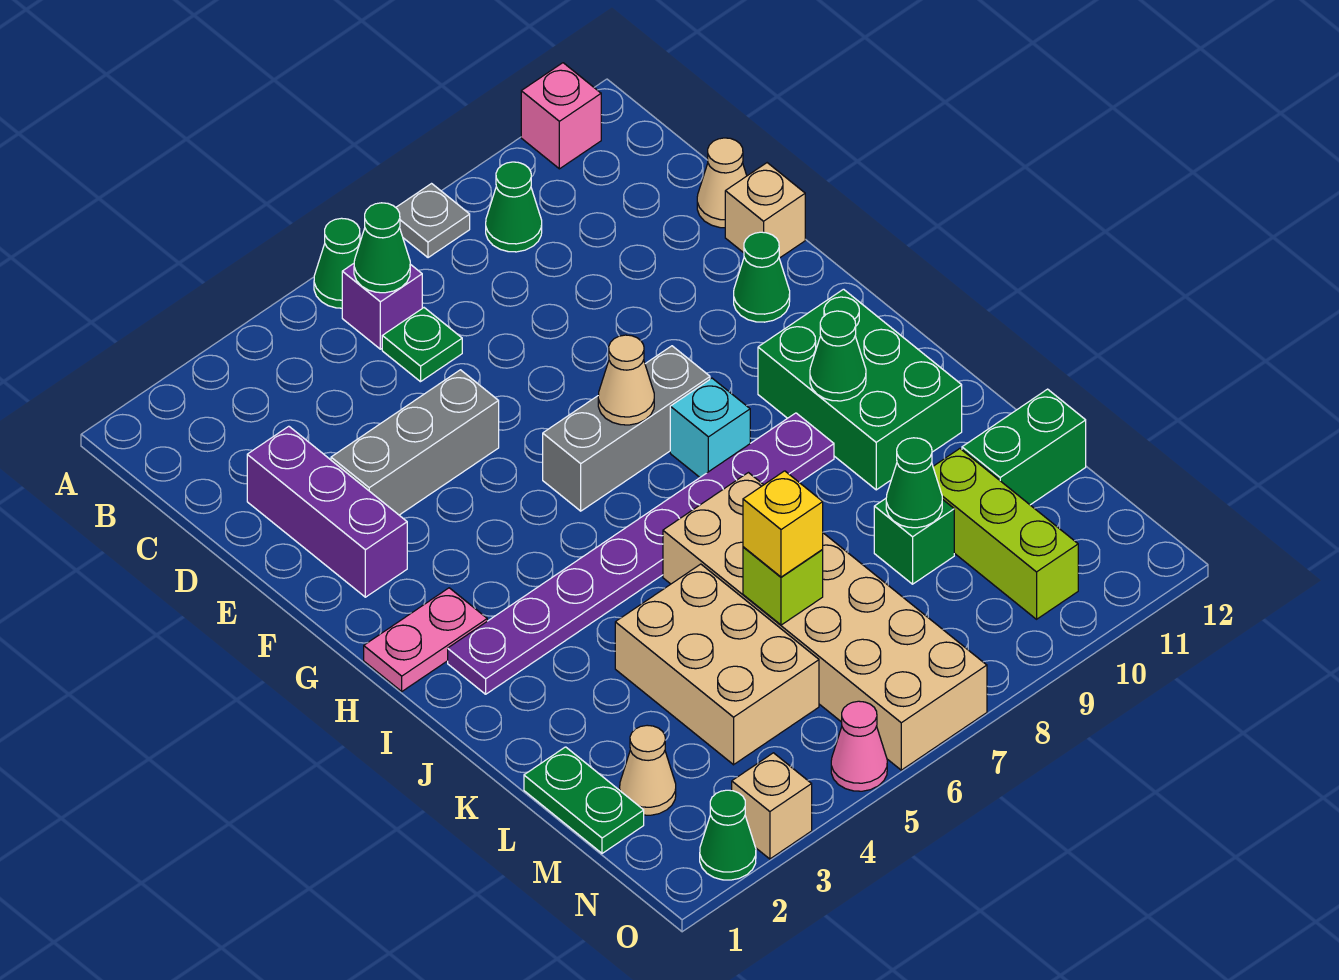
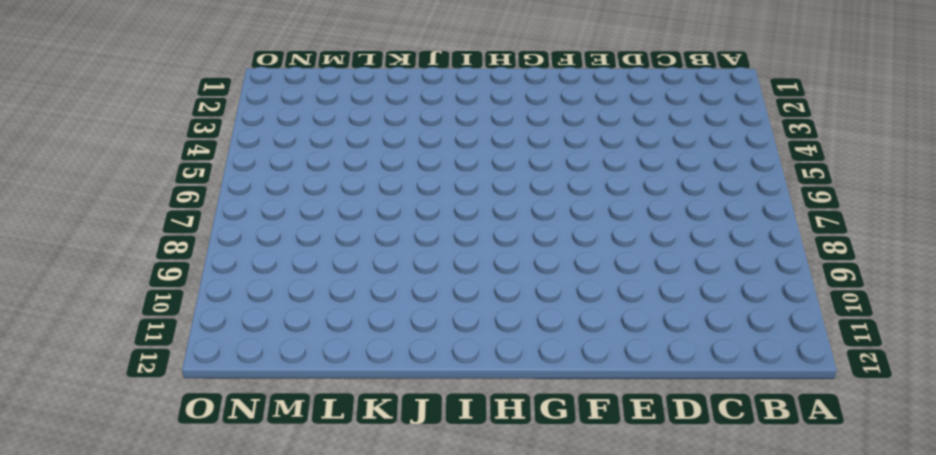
none -> green cone A6 level 1
none -> grey plate A8 level 1
none -> pink brick A11 level 1
none -> purple brick B6 level 1

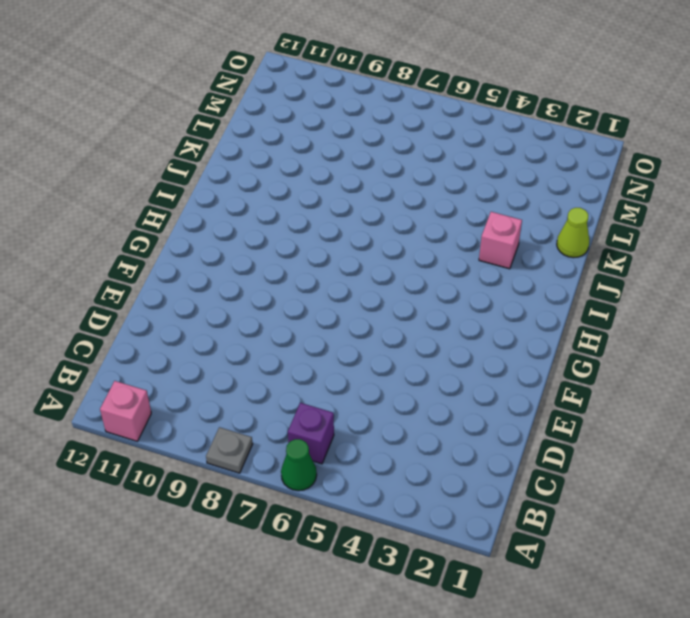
pink brick J3 level 1 -> none
lime cone K1 level 1 -> none
none -> green cone B9 level 1
none -> green plate C6 level 1
none -> purple brick D2:F2 level 1
none -> tan cone D12 level 1

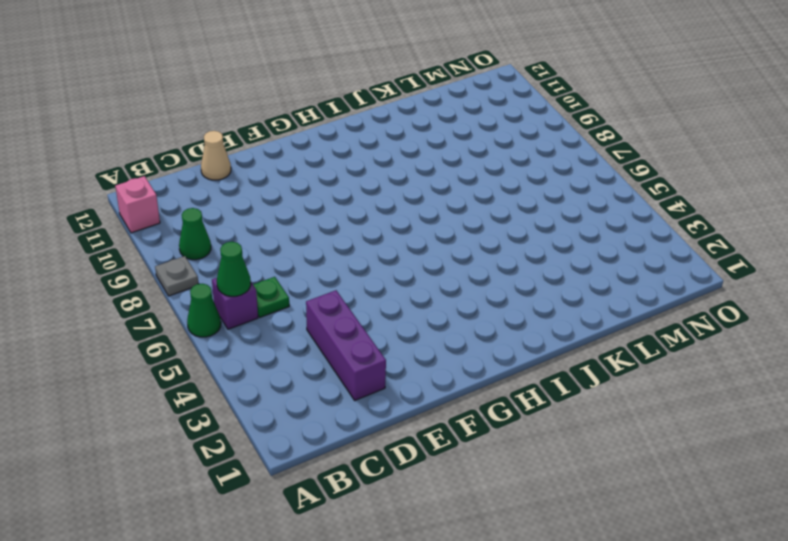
purple brick D2:D4 level 1 -> purple brick D2:F2 level 1
none -> grey brick E3:E5 level 1
none -> tan brick E12 level 1
none -> green cone F11 level 1
none -> grey brick G6:G8 level 1

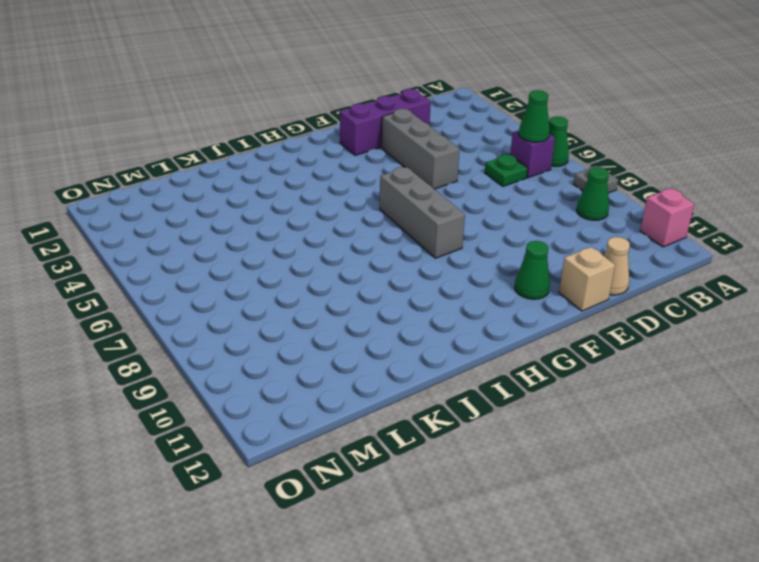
none -> pink plate H1:H2 level 1
none -> cyan brick H8 level 1
none -> green brick H10:J11 level 1
none -> purple plate I2:I9 level 1

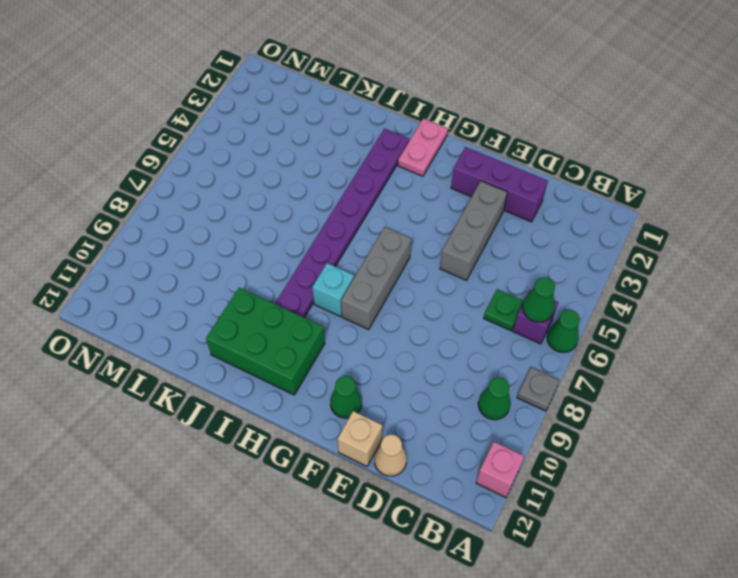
none -> tan brick J6:O7 level 1
none -> tan brick K4:M5 level 1
none -> green plate L1:M1 level 1
none -> green brick L9 level 1

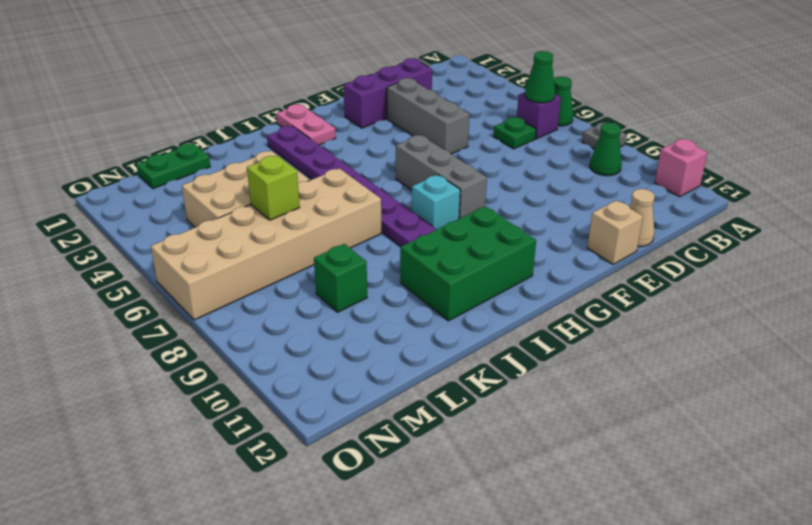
none -> green cone F11 level 1
none -> lime brick L10:N10 level 1
none -> green brick L11:L12 level 1
none -> tan cone M2 level 1

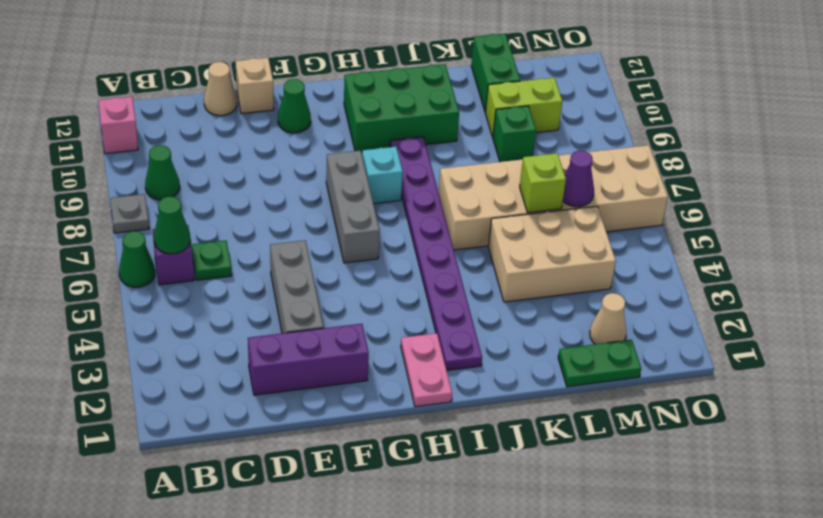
lime brick L10:M10 level 1 -> lime brick L10:N10 level 1
purple cone M6 level 2 -> none
none -> green cone O2 level 1
none -> tan brick O3 level 1
none -> pink cone O5 level 1
none -> tan cone G7 level 2

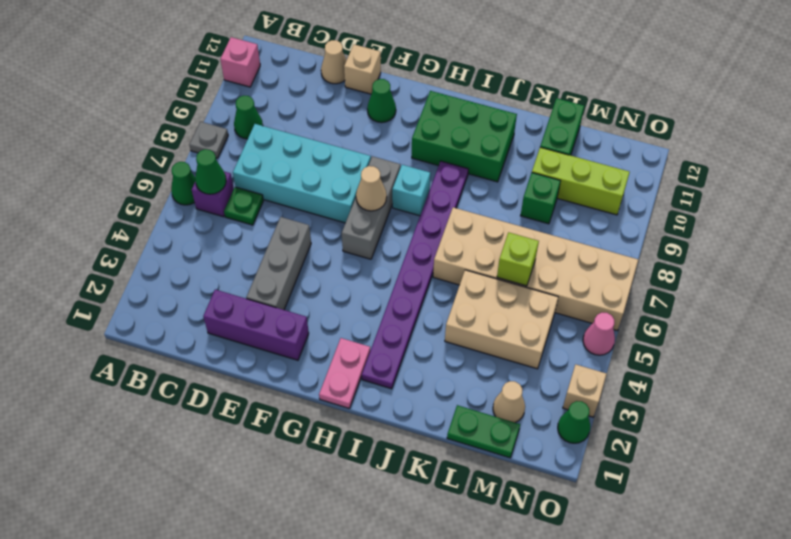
cyan brick C7:F8 level 1 -> none
none -> green cone I10 level 2
none -> green cone L9 level 2
none -> yellow brick L6 level 3

